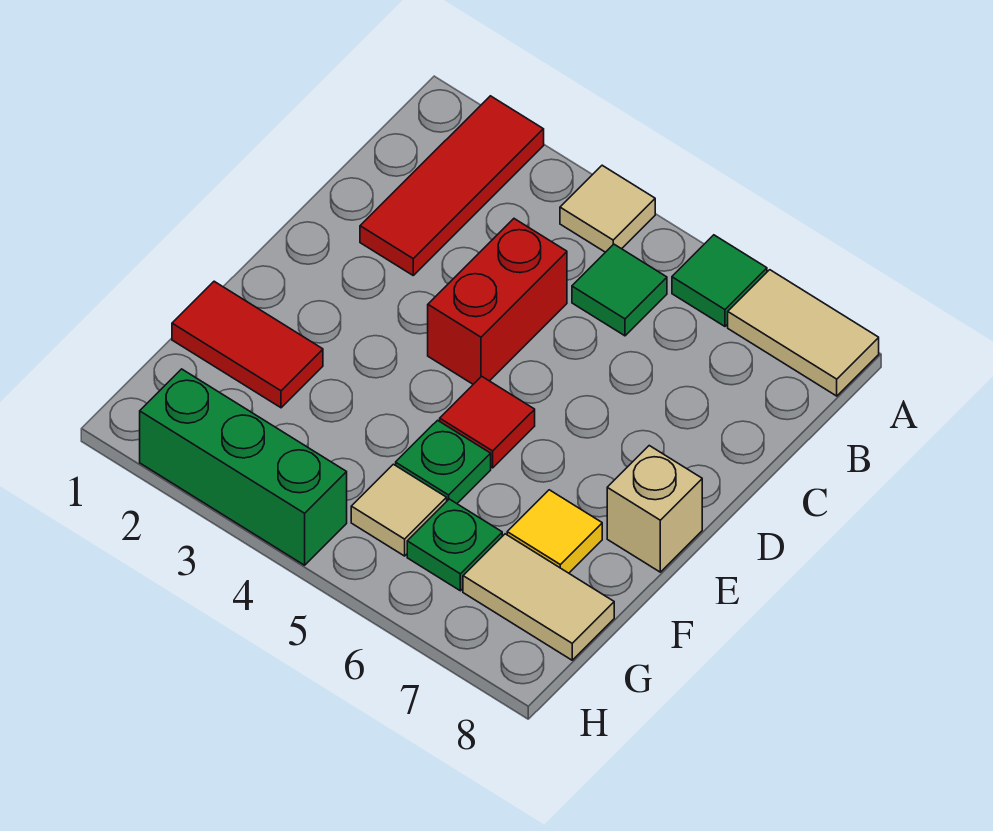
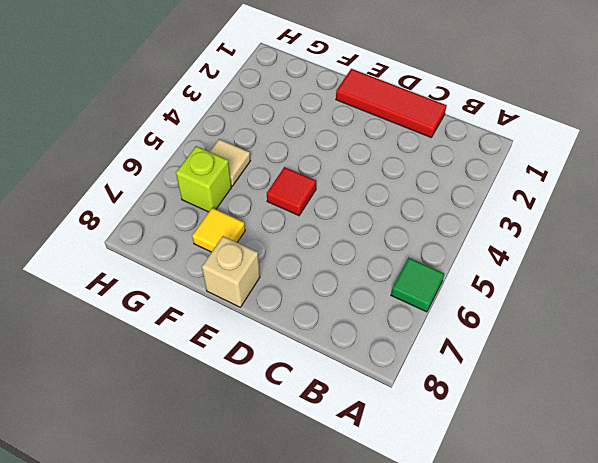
red tile C1:E1 level 1 -> red tile A2:C2 level 1
lime brick G6 level 1 -> green plate G6 level 1
none -> tan tile A4 level 1
none -> tan tile A7:A8 level 1
none -> green tile B5 level 1

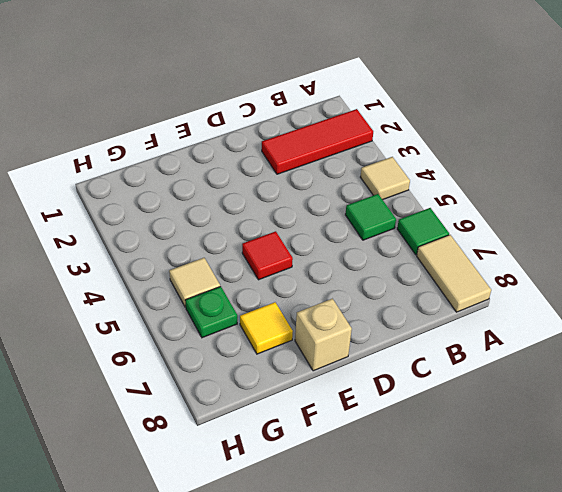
none -> red brick C4:D4 level 1
none -> red tile F1:F2 level 1
none -> green plate F5 level 1

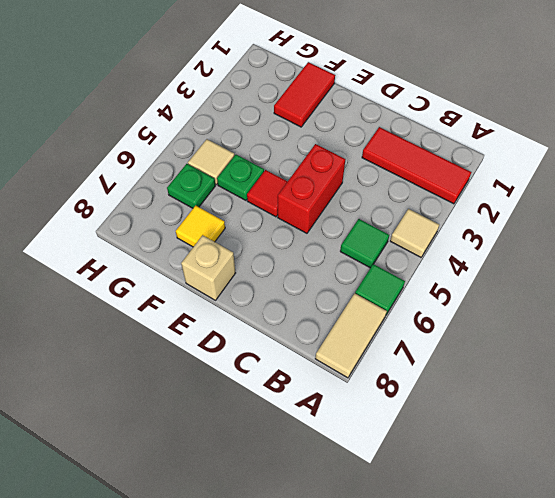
red brick D4:D5 level 1 -> red brick C4:D4 level 1
none -> tan tile G7:G8 level 1
none -> green brick H2:H4 level 1

